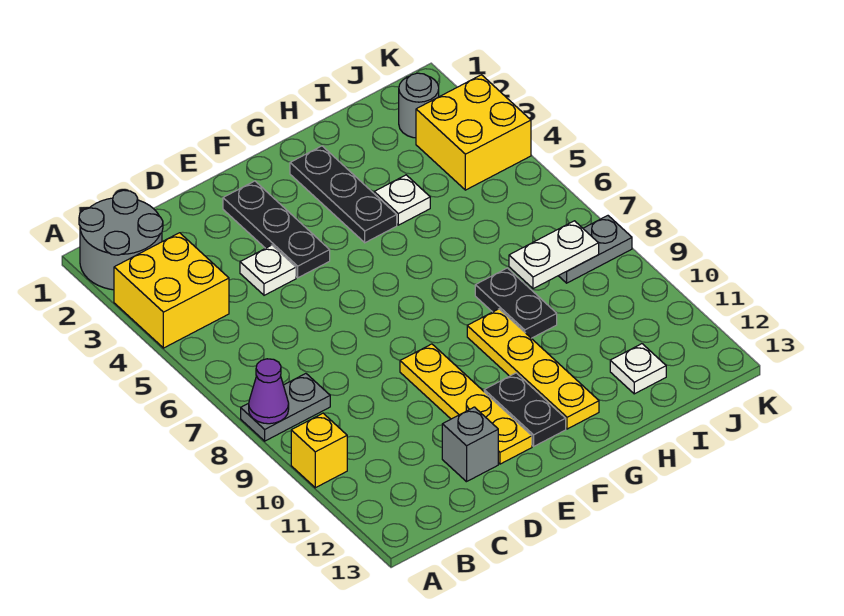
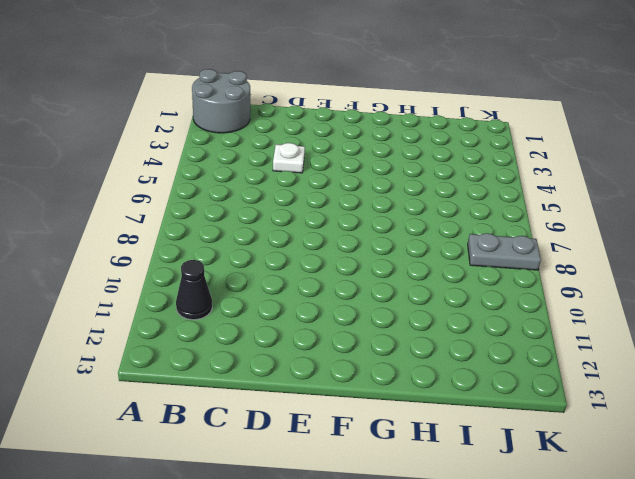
black cone B11 level 1 -> none
none -> yellow brick A3:B4 level 1
none -> grey plate A8:B8 level 1
none -> yellow brick A10 level 1

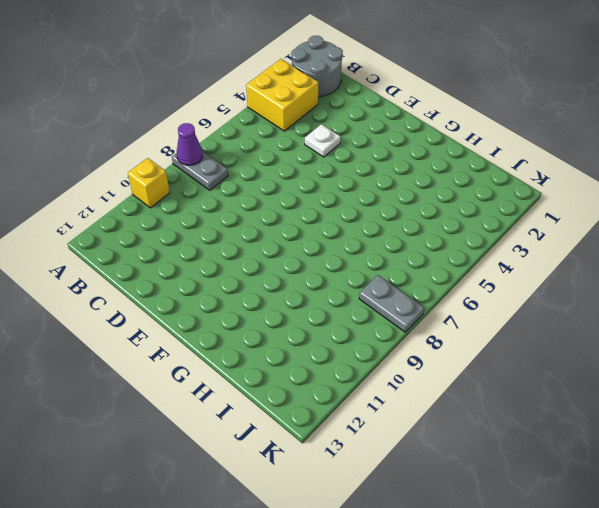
none -> grey brick D12 level 1
none -> black plate E2:E4 level 1
none -> yellow plate E9:E12 level 1

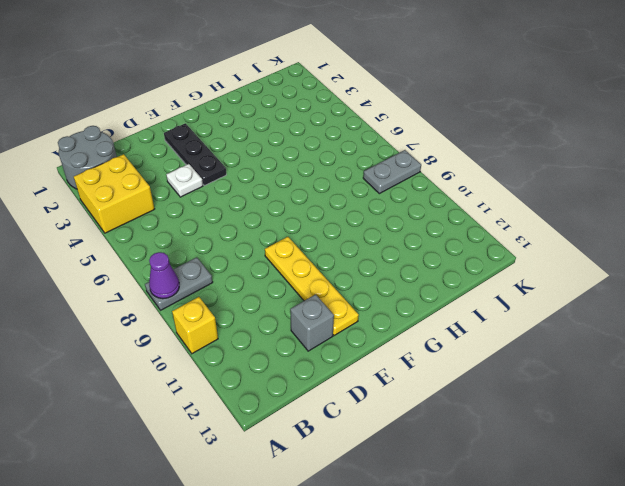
none -> black plate F11:F12 level 1
none -> black plate G2:G4 level 1
none -> yellow plate G9:G12 level 1

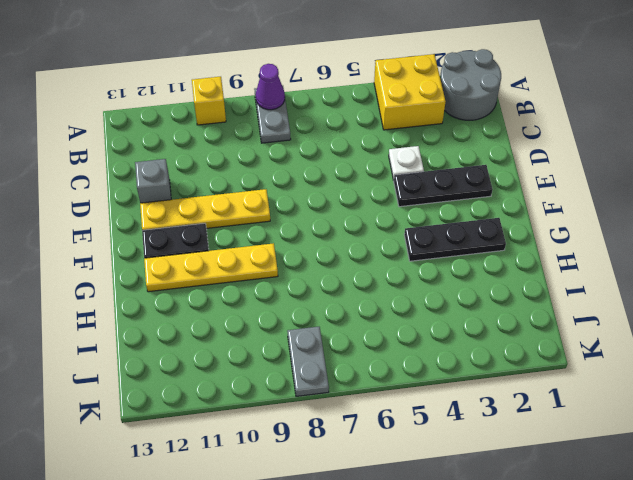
none -> white plate H4 level 1
none -> black plate H8:H9 level 1
none -> white plate I12 level 1

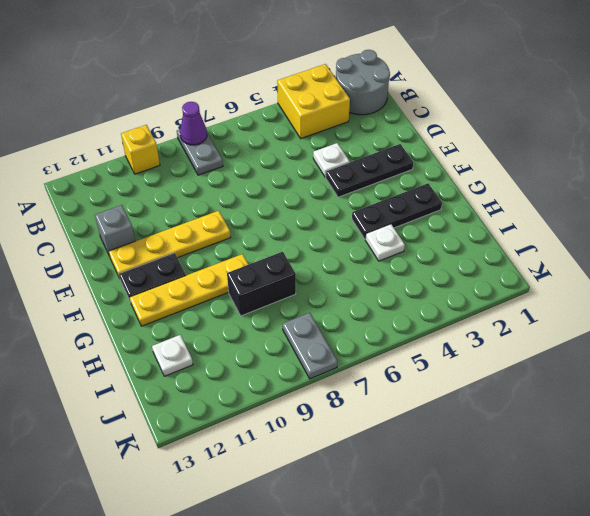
black brick H8:H9 level 1 -> black plate H8:H9 level 1
none -> grey round brick J2 level 1
none -> yellow brick J3:K4 level 1
none -> white plate I8:J8 level 2

